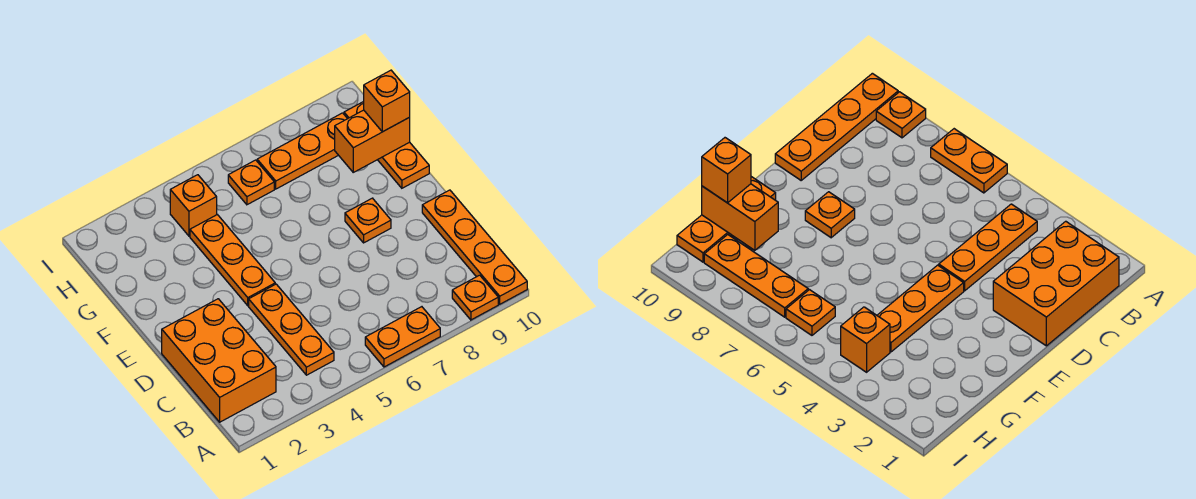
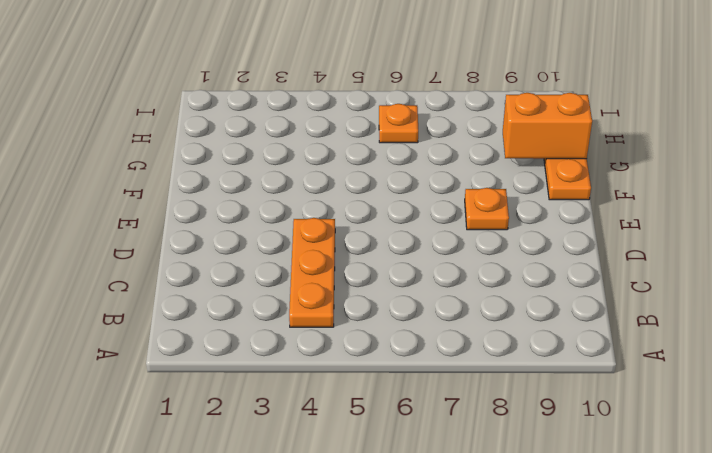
none -> orange plate A6:A7 level 1
none -> orange plate A9 level 1
none -> orange plate A10:D10 level 1

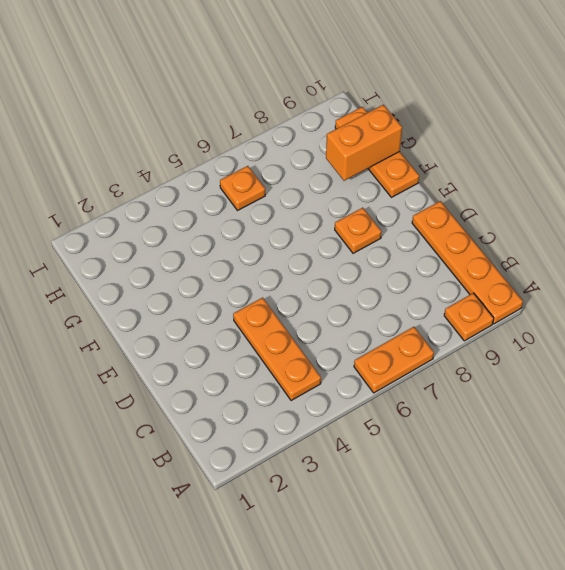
none -> orange brick B1:D2 level 1
none -> orange plate E4:G4 level 1
none -> orange brick H4 level 1

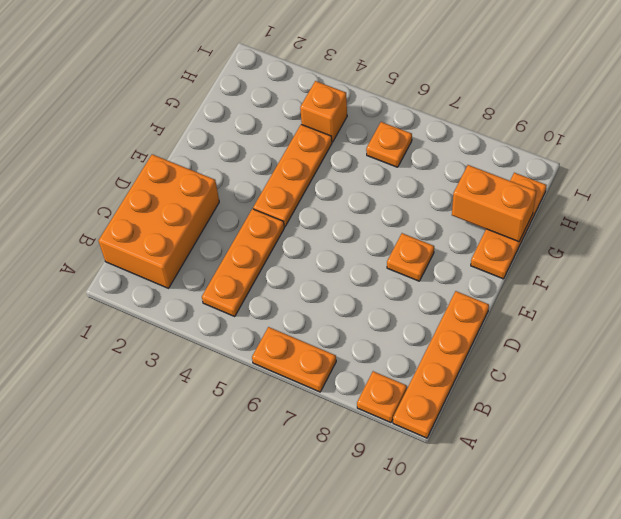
none -> orange plate H7:H9 level 1
none -> orange brick G10 level 3

